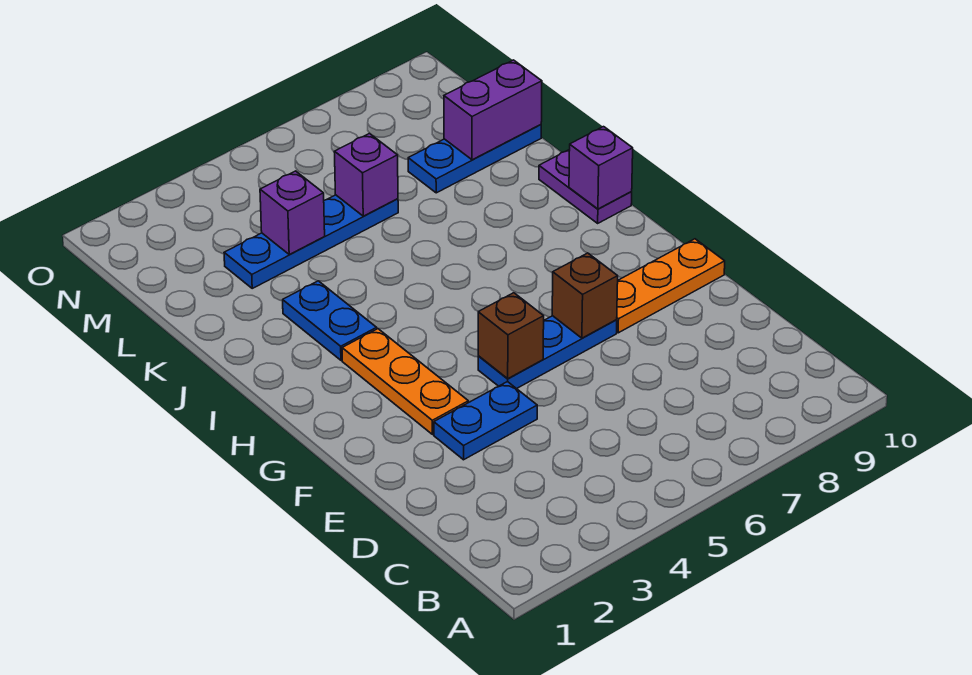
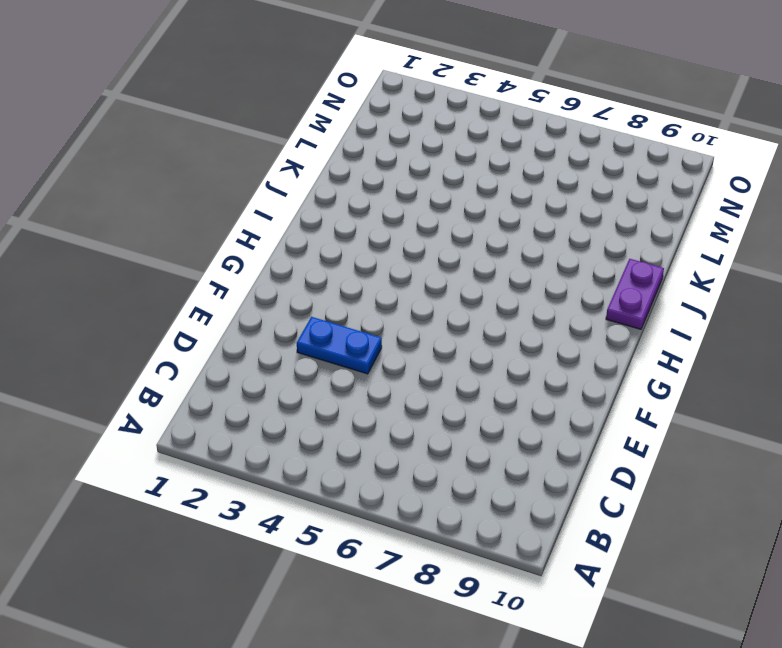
none -> orange plate F3:H3 level 1
none -> blue plate F5:F7 level 1
none -> orange plate F8:F10 level 1

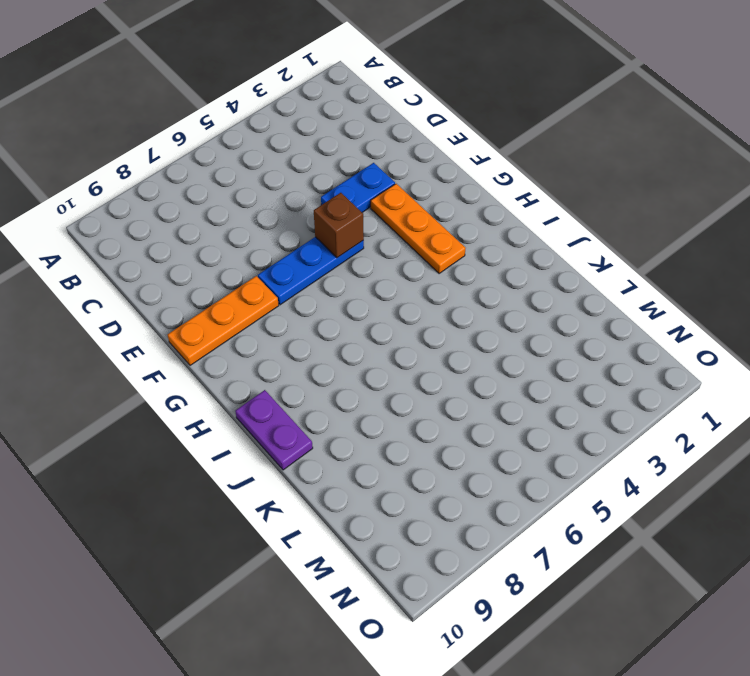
none -> blue plate I3:J3 level 1
none -> blue plate L3:L6 level 1
none -> blue plate L8:L10 level 1

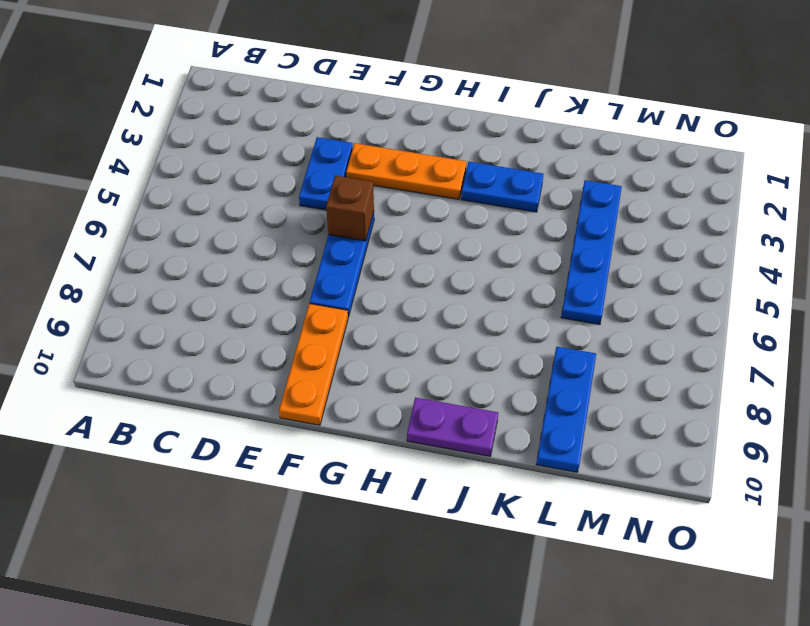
none -> brown brick F7 level 2
none -> purple brick I10 level 2
none -> purple brick L4 level 2

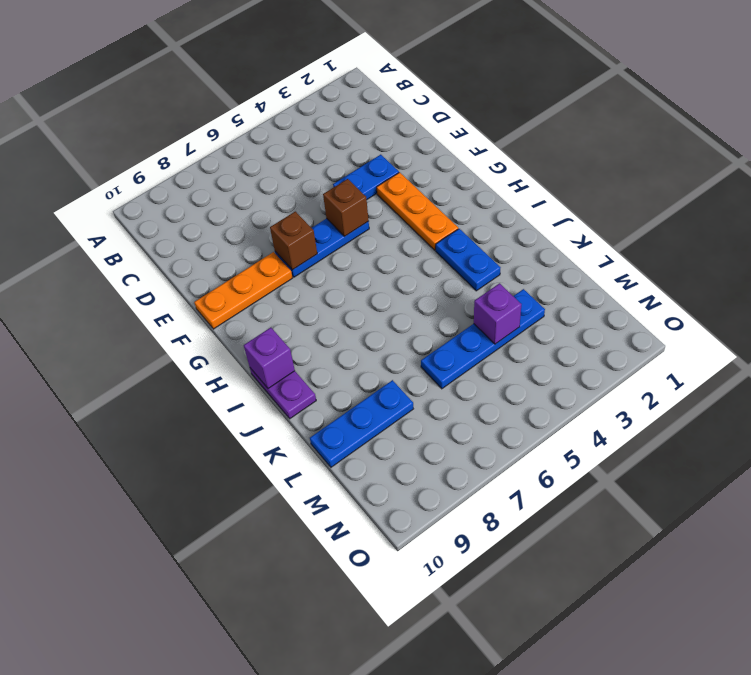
none -> purple brick L6 level 2
none -> purple brick L9:L10 level 2

